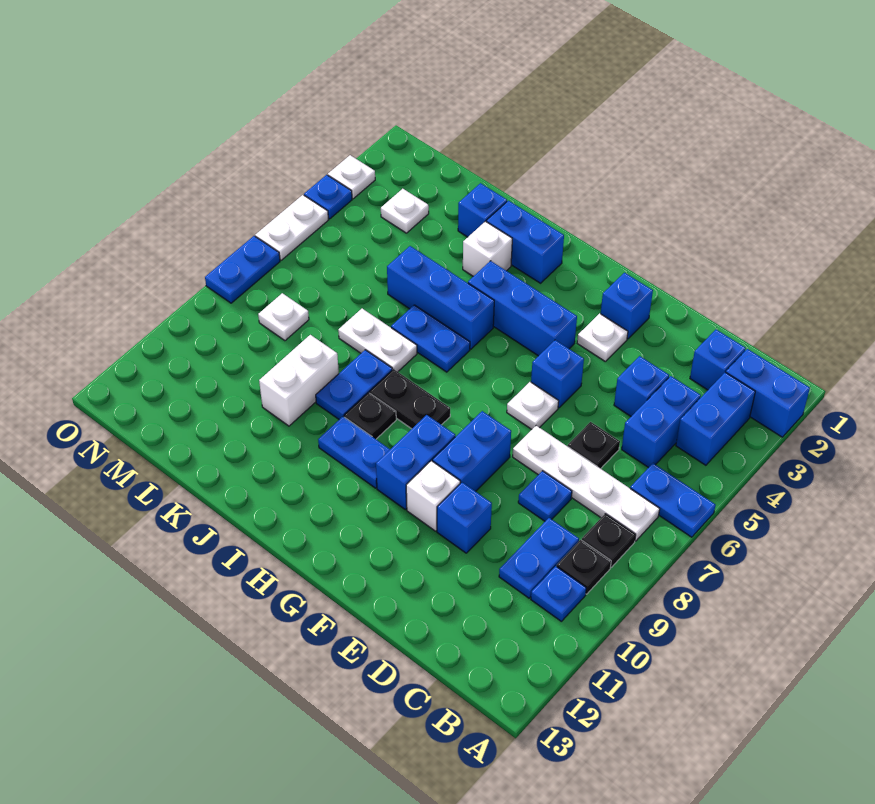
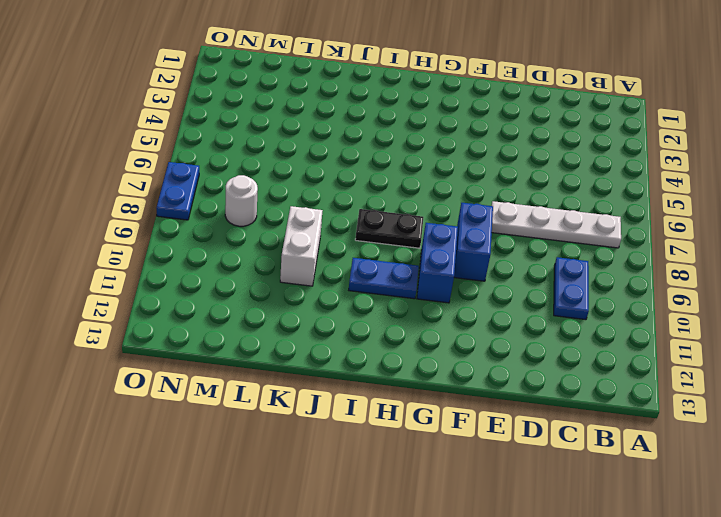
white round brick M8 level 1 -> white plate M8 level 1
none -> blue brick A2:B2 level 1
none -> blue plate A6:B6 level 1
none -> blue brick B3:B4 level 1
none -> black plate B8 level 1

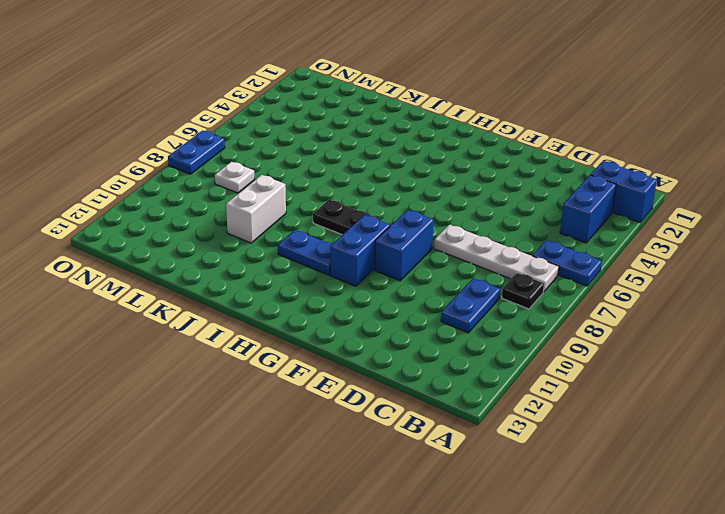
none -> black plate B9 level 1
none -> blue plate B10 level 1
none -> blue brick C2 level 1
none -> blue brick C4:C5 level 1

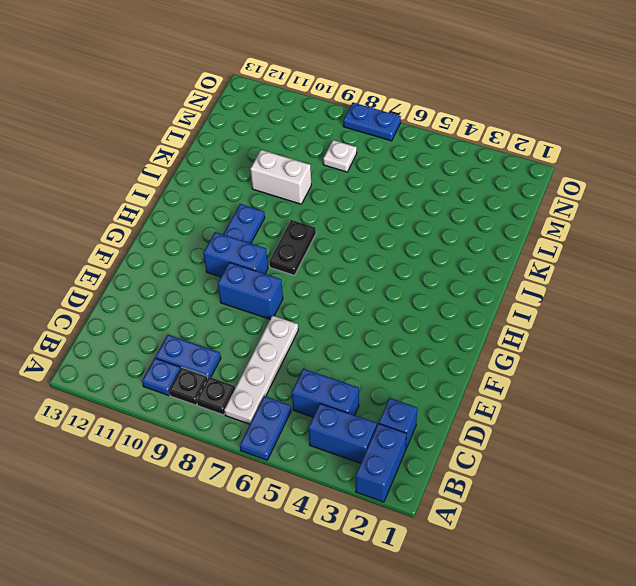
none -> blue brick D4 level 1
none -> black plate D6 level 1
none -> blue plate D8 level 1
none -> blue brick E10 level 1

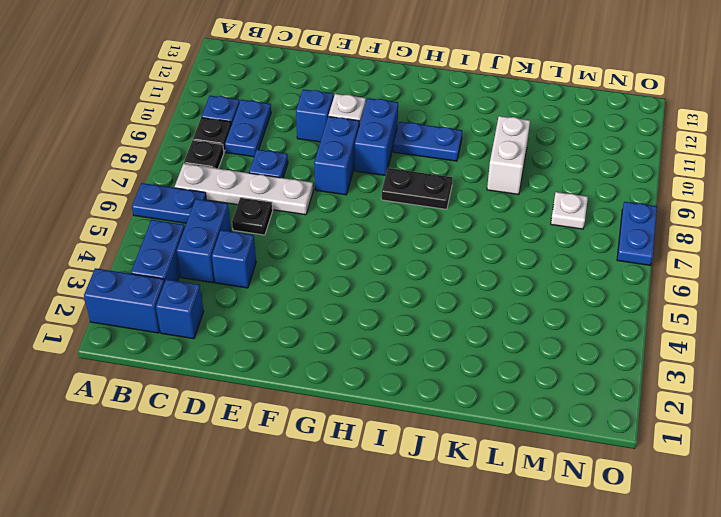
none -> blue brick F2 level 1
none -> white plate F3 level 1
none -> blue brick F5 level 1
none -> white plate F6 level 1

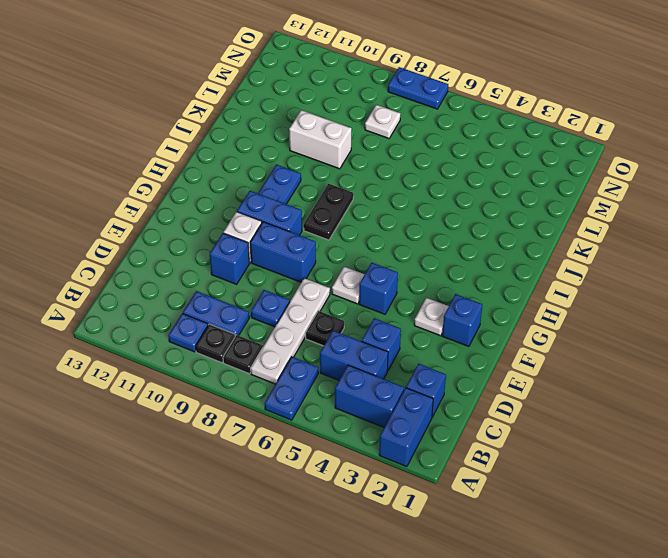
none -> blue brick G4:I4 level 1
none -> blue brick I2:J2 level 1
none -> blue brick I5:K5 level 1
none -> blue plate I6:J6 level 1

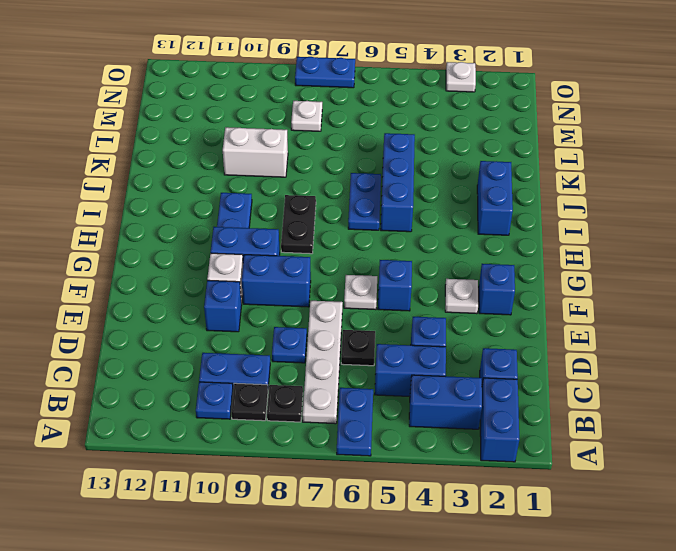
none -> blue brick G4:I4 level 1
none -> black plate I9 level 1
none -> white brick J3 level 1
none -> white plate J7:K7 level 1

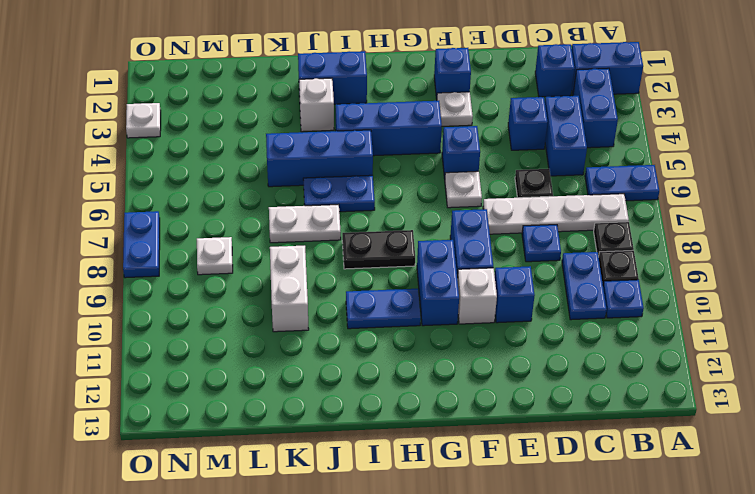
none -> black plate I9 level 1
none -> blue plate J8:J9 level 1
none -> blue brick K2 level 1
none -> white plate M3 level 1

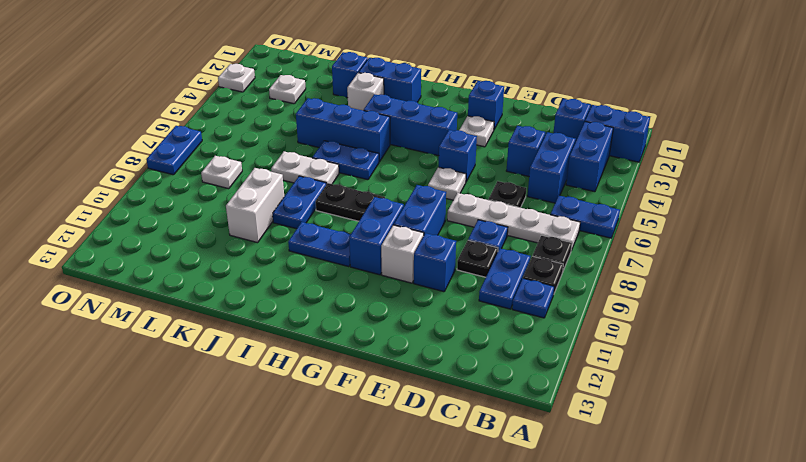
black plate D9 level 1 -> black plate I9 level 1
none -> blue plate O4 level 1
none -> white plate O5:O6 level 1

